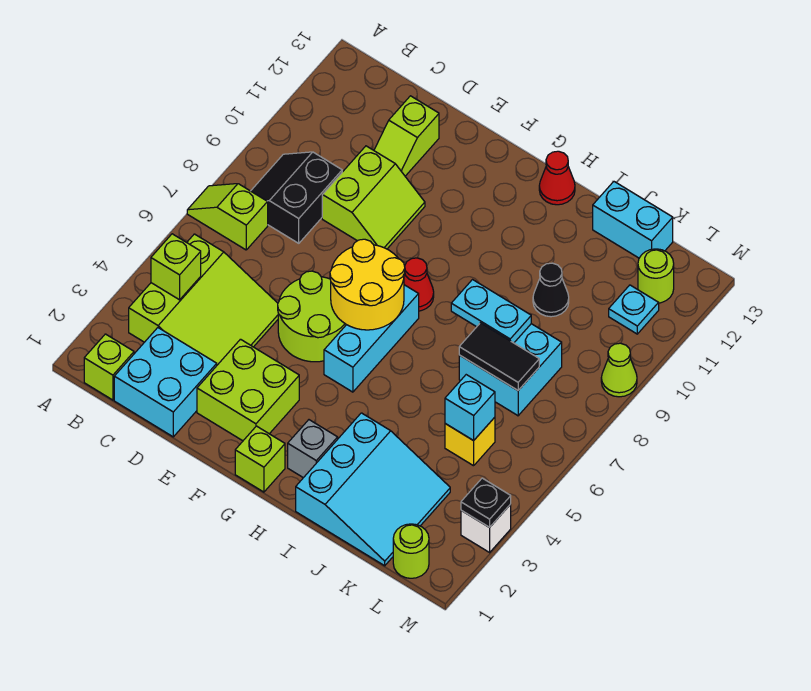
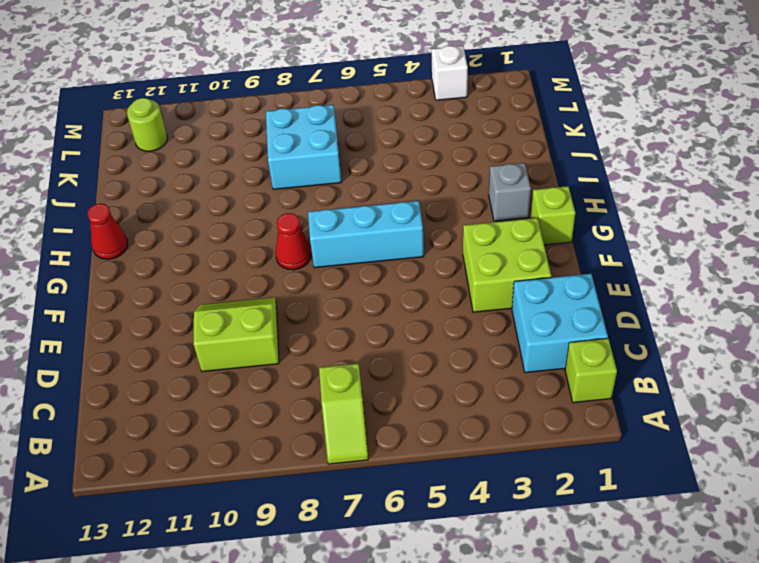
none -> lime slope B3:D5 level 1 top B
none -> black slope B8:C9 level 1 top C
none -> lime slope D11:D12 level 1 top 12
none -> lime round brick E5:F6 level 1

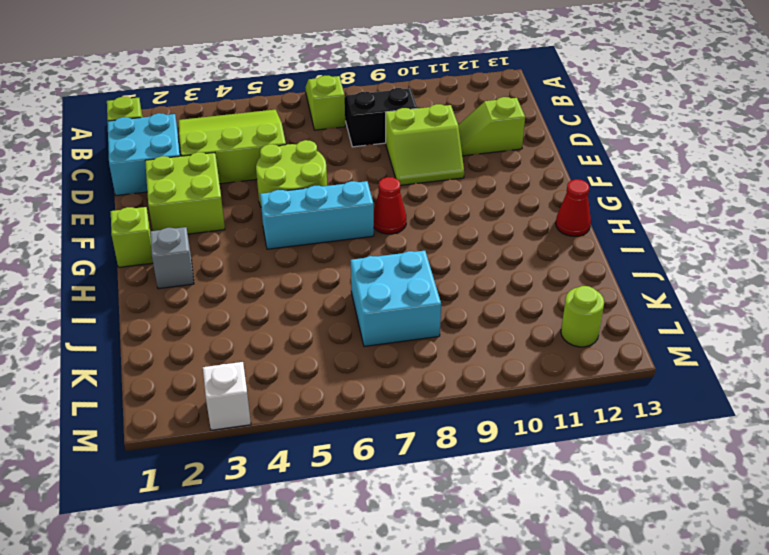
lime slope B3:D5 level 1 top D -> lime slope B3:D5 level 1 top B
none -> cyan slope I1:K3 level 1 top I
none -> black cone J10 level 1
none -> cyan brick J13:K13 level 1
none -> yellow brick K5 level 1

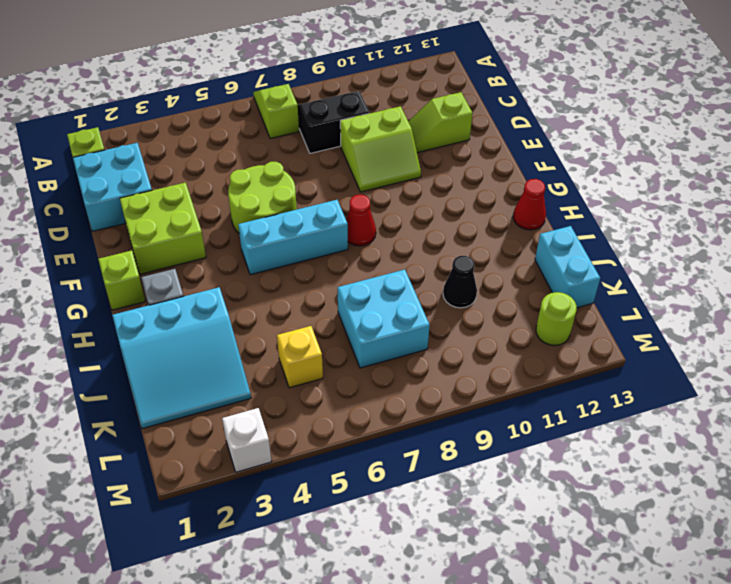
none -> lime slope B3:D5 level 1 top B
none -> lime round brick L1 level 1
none -> cyan plate L11 level 1
none -> lime cone M9 level 1

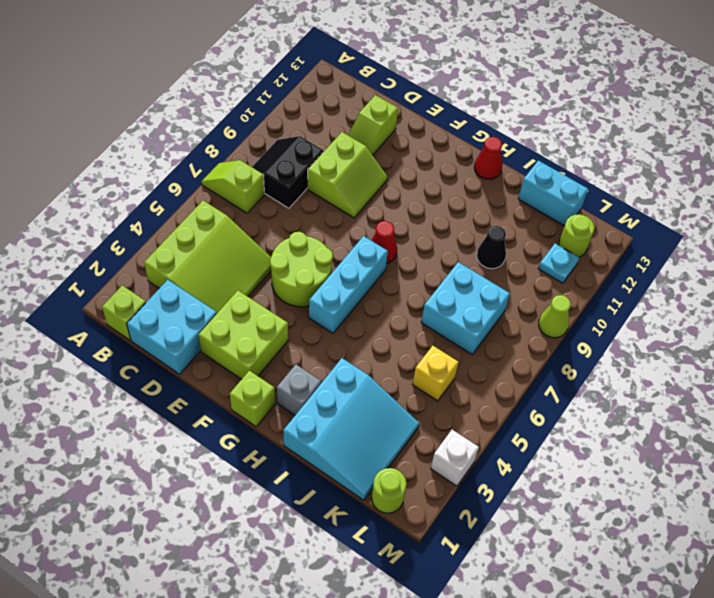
none -> lime brick B4 level 2
none -> yellow round brick F6:G7 level 2
none -> cyan plate I8:J8 level 2
none -> black tile J7:K7 level 2

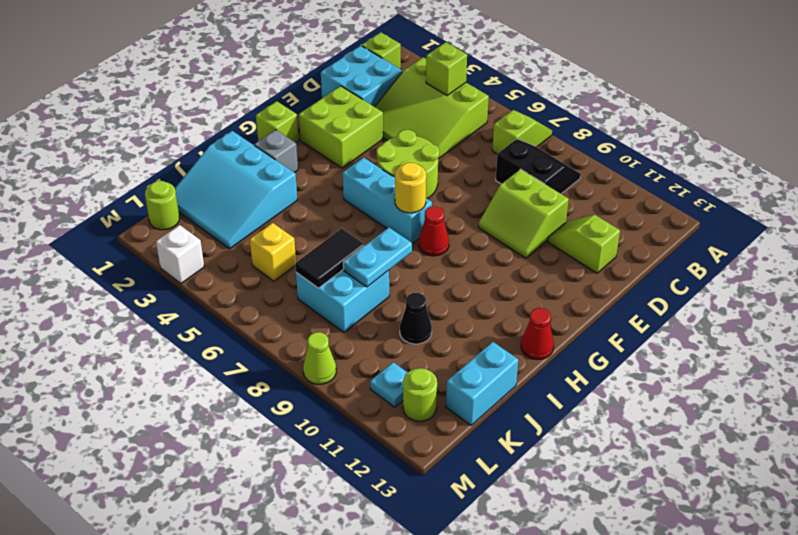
yellow round brick G7 level 2 -> yellow round brick F6:G7 level 2
none -> cyan brick K5 level 2
none -> black plate M3 level 2

